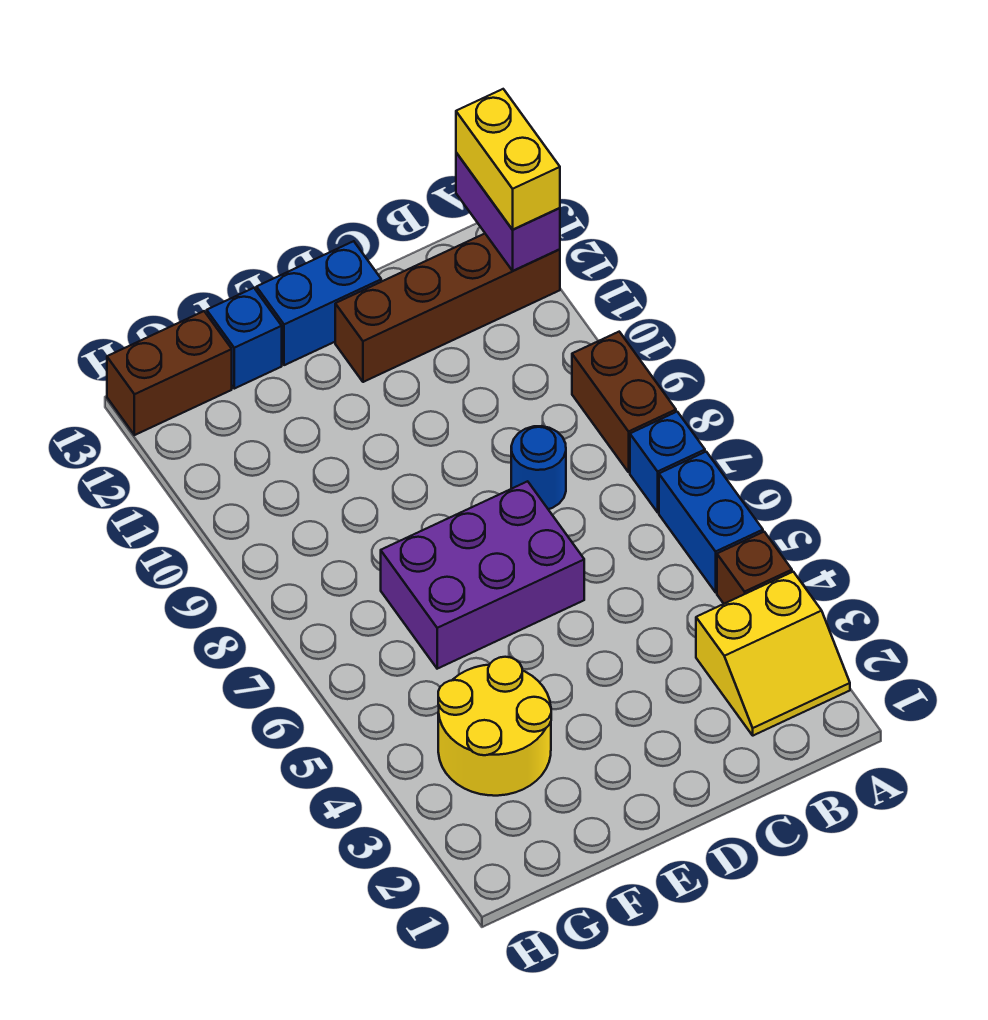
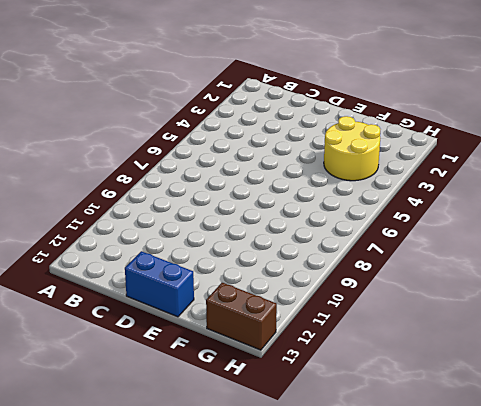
none -> yellow slope A2:B3 level 1 top 3
none -> brown brick A4 level 1
none -> blue brick A5:A6 level 1

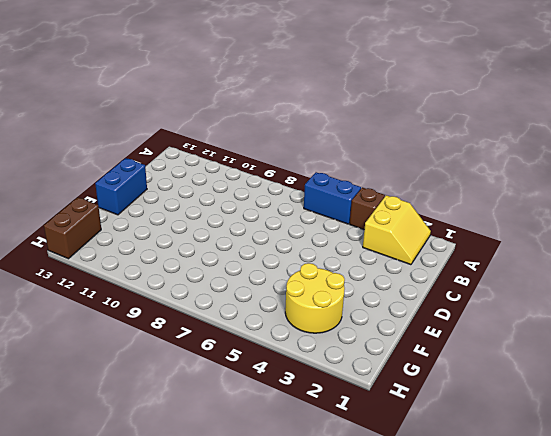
none -> blue brick A7 level 1
none -> brown brick A8:A9 level 1
none -> brown brick A12:D12 level 1

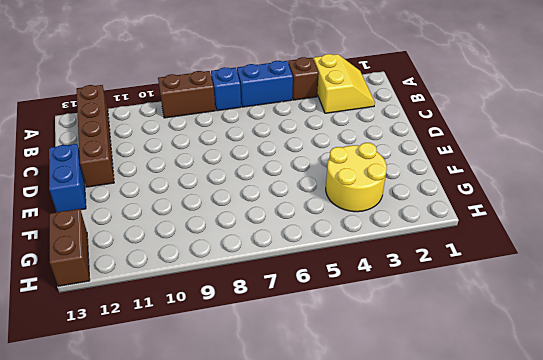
none -> blue round brick C8 level 1
none -> purple brick D6:F7 level 1
none -> blue brick F13 level 1

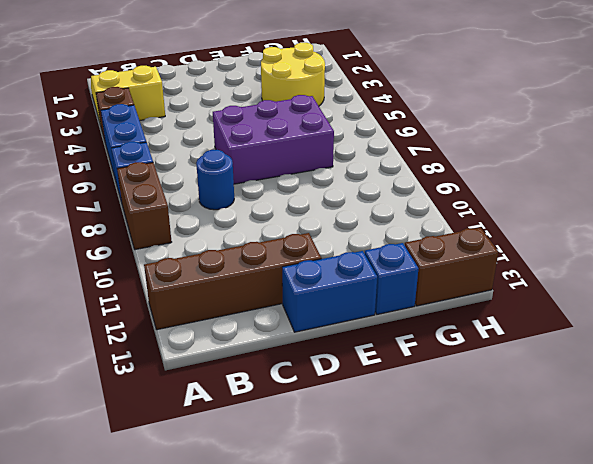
none -> purple brick A12:A13 level 2
none -> yellow brick A12:A13 level 3

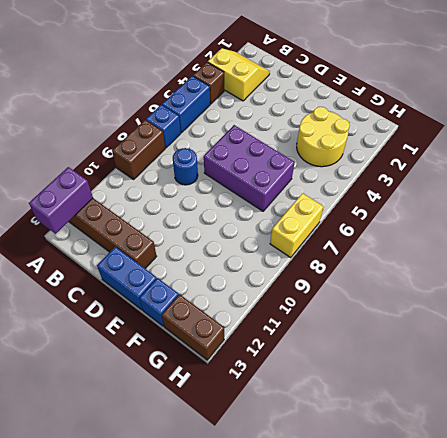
yellow brick H7:H8 level 1 -> yellow brick A12:A13 level 3

